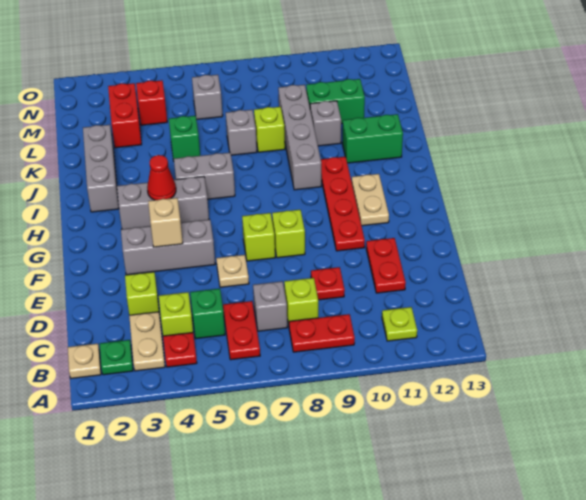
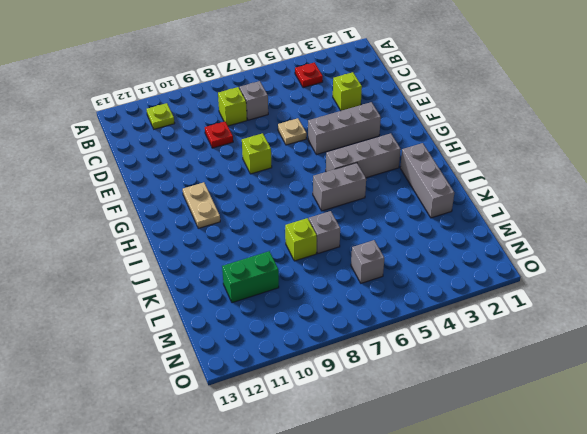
none -> tan plate B1 level 1
none -> green plate B2 level 1
none -> tan plate B3:C3 level 1
none -> red plate B6:C6 level 1

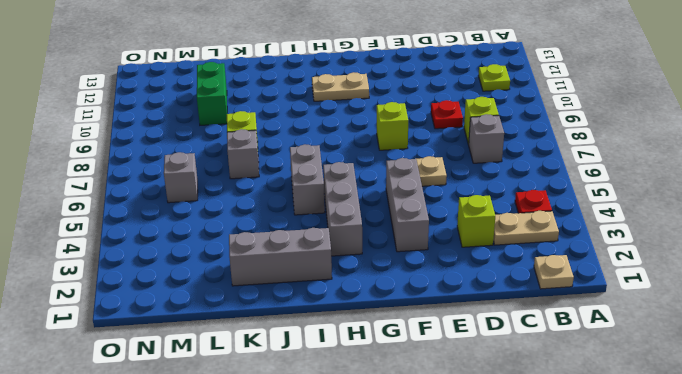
none -> green plate B2 level 1
none -> red plate B6:C6 level 1
none -> red plate B8:B9 level 1
none -> lime brick C4 level 1

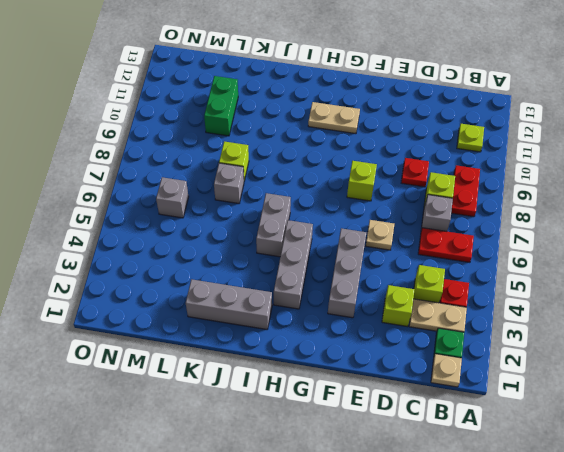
none -> green brick C5 level 1
none -> red plate D11:E11 level 1
none -> lime brick F7 level 1
none -> red plate F10:I10 level 1

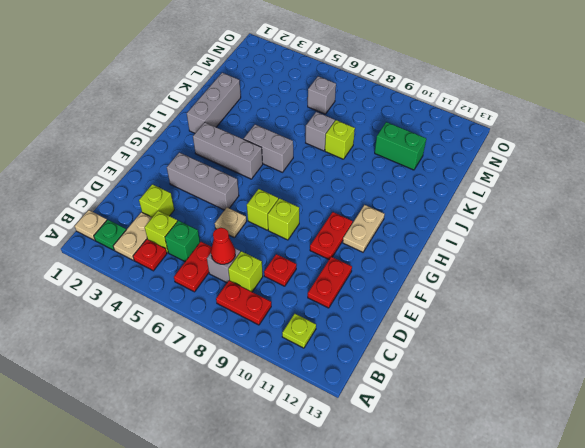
red cone C7 level 2 -> red cone H4 level 2
red plate F10:G10 level 1 -> red plate F10:I10 level 1
none -> grey brick I9:L9 level 1
none -> green brick J11:J12 level 1
none -> green brick K5 level 1
none -> grey brick K10 level 1

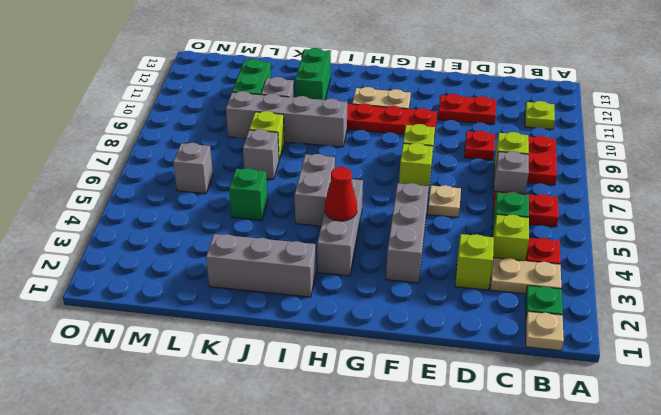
none -> red brick L3:M3 level 1
none -> red brick M4 level 1
none -> tan brick F4 level 2

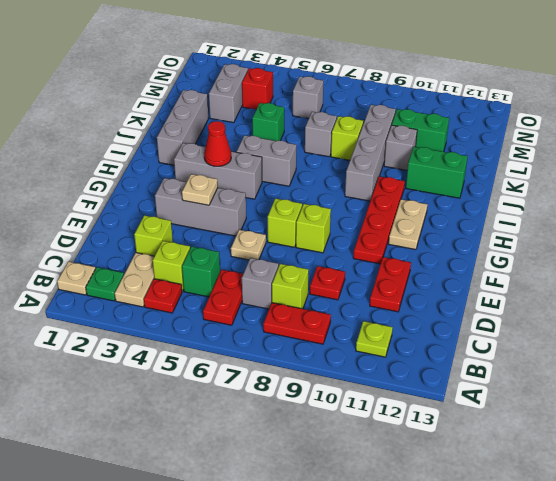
tan plate F4 level 2 -> tan brick F4 level 2
grey brick L3:M3 level 1 -> red brick L3:M3 level 1

